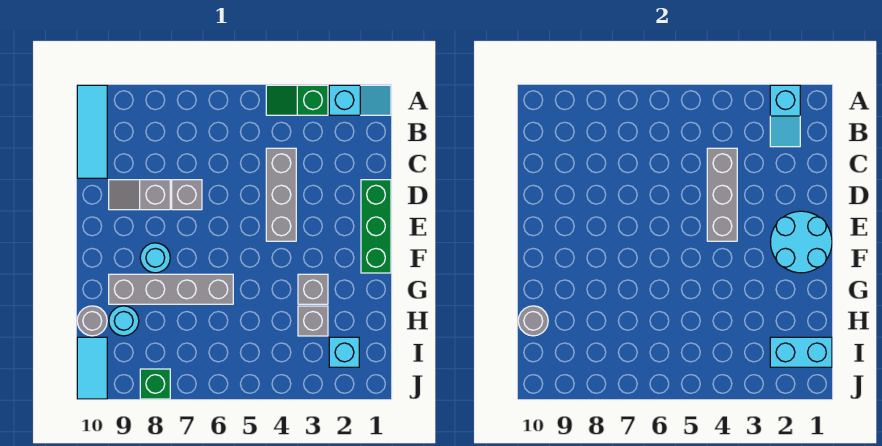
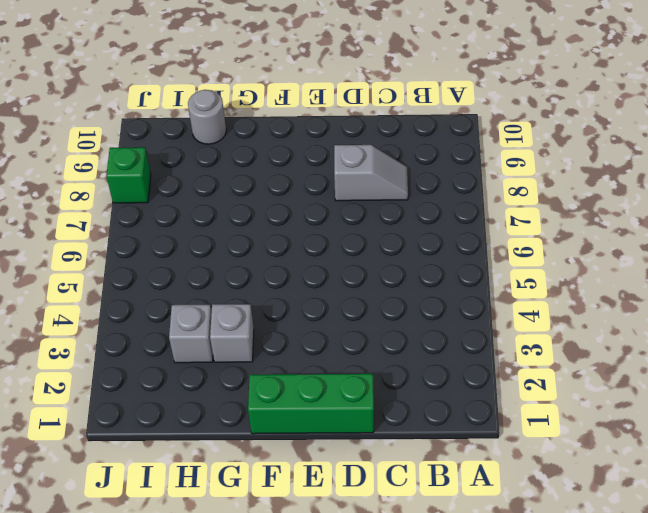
grey slope C8:D8 level 1 top D -> grey slope D8:D9 level 1 top 8
none -> cyan slope A1:A2 level 1 top 2
none -> green slope A3:A4 level 1 top 3
none -> cyan tile A10:C10 level 1

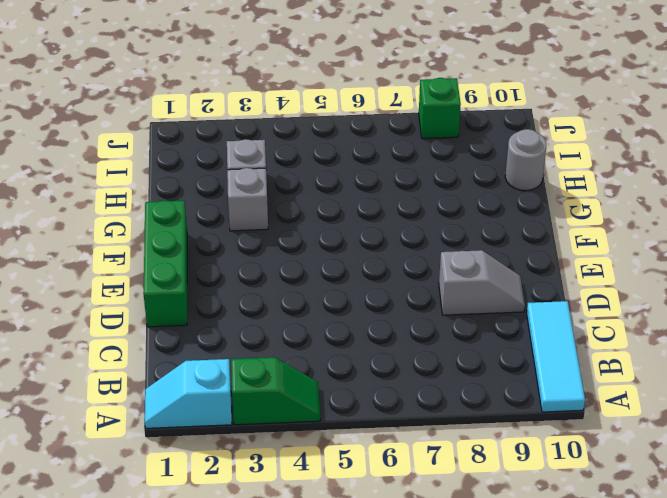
none -> grey brick C4:E4 level 1
none -> grey brick D7 level 1
none -> cyan round brick F8 level 1

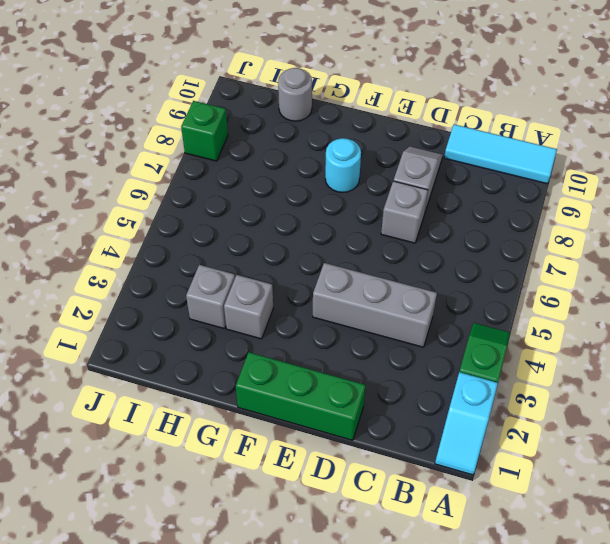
none -> grey brick G6:G9 level 1
none -> cyan round brick H9 level 1
none -> cyan brick I2 level 1

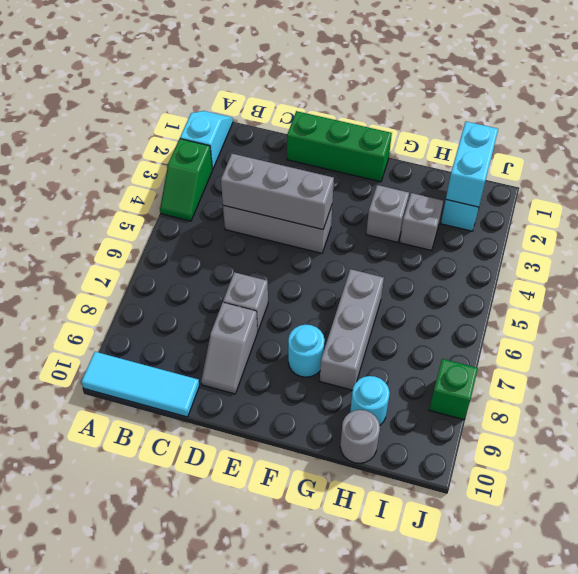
grey brick G6:G8 level 1 -> grey brick G6:G9 level 1
none -> cyan tile I10:J10 level 1
none -> cyan slope A2:B2 level 2 top A
none -> cyan round brick E1:F2 level 2

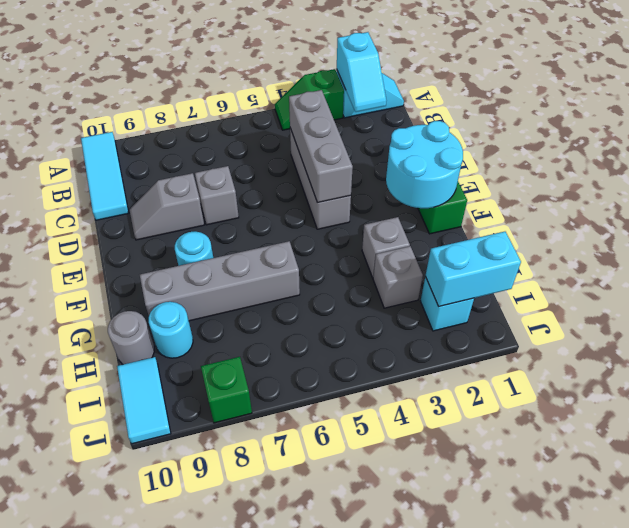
none -> grey round brick H10 level 2

